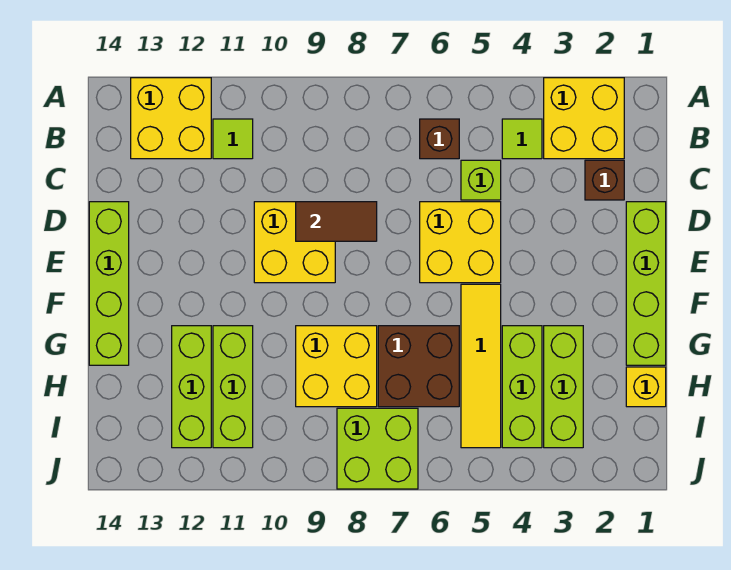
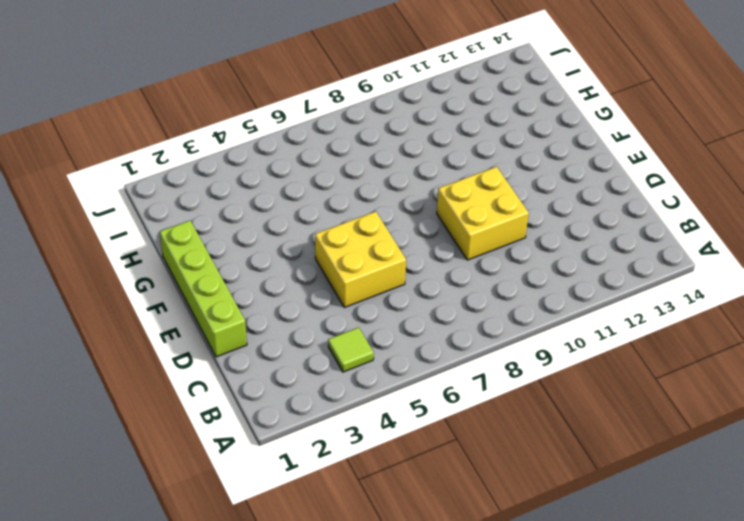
none -> yellow brick A2:B3 level 1
none -> yellow brick A12:B13 level 1
none -> brown brick B6 level 1

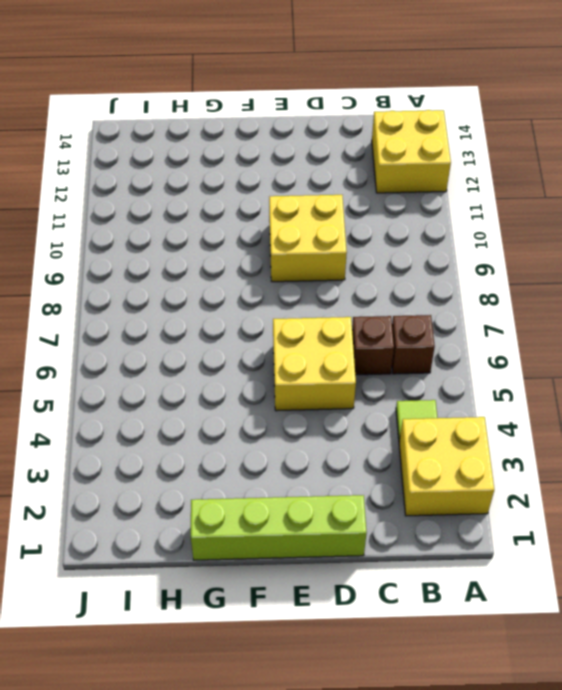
brown brick C6 level 1 -> brown brick C2 level 1
none -> lime tile B11 level 1
none -> lime brick C5 level 1
none -> lime brick D14:G14 level 1

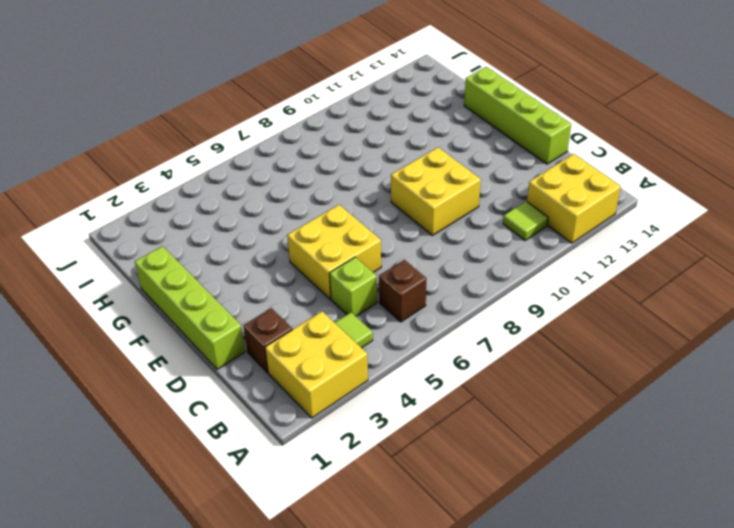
none -> yellow tile F5:I5 level 1
none -> lime brick G3:I3 level 1
none -> lime brick G4:I4 level 1

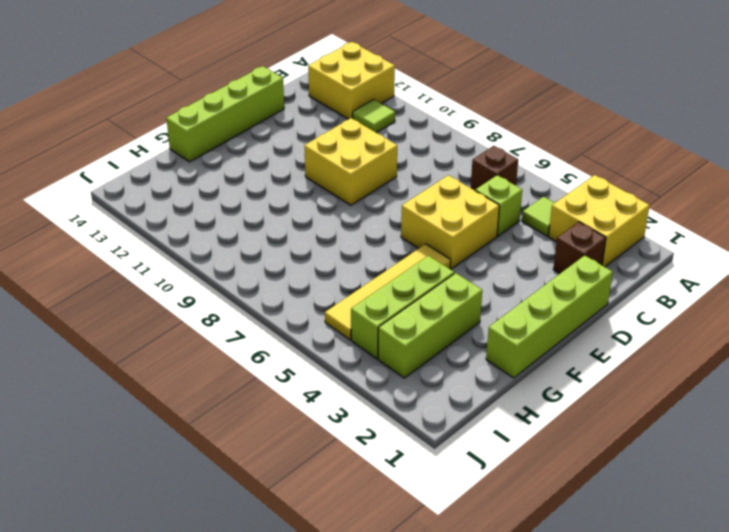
none -> brown brick G6:H7 level 1
none -> yellow brick G8:H9 level 1
none -> lime brick G11:I11 level 1

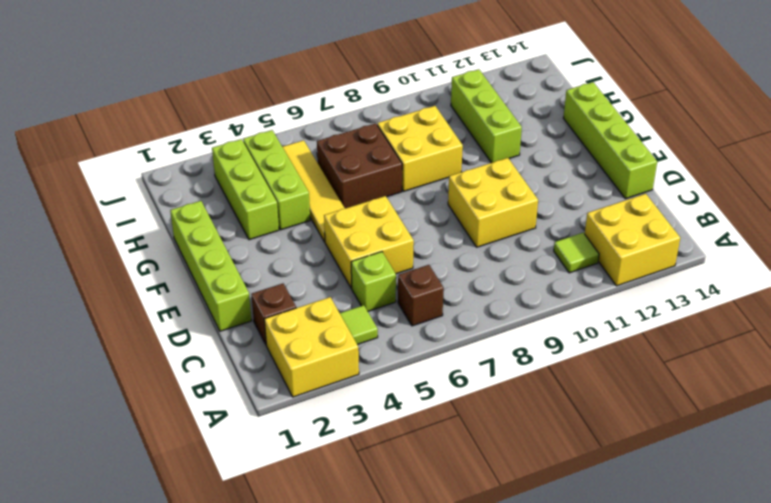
none -> lime brick G12:I12 level 1
none -> yellow brick H1 level 1
none -> lime brick I7:J8 level 1

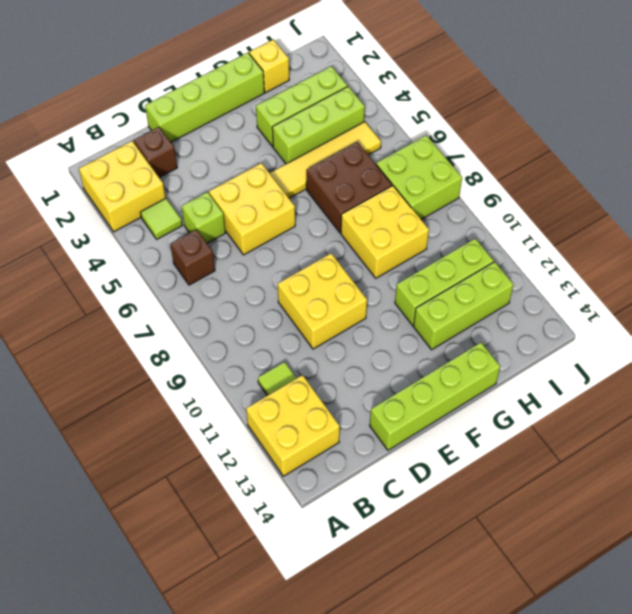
none -> brown tile D8:D9 level 2

